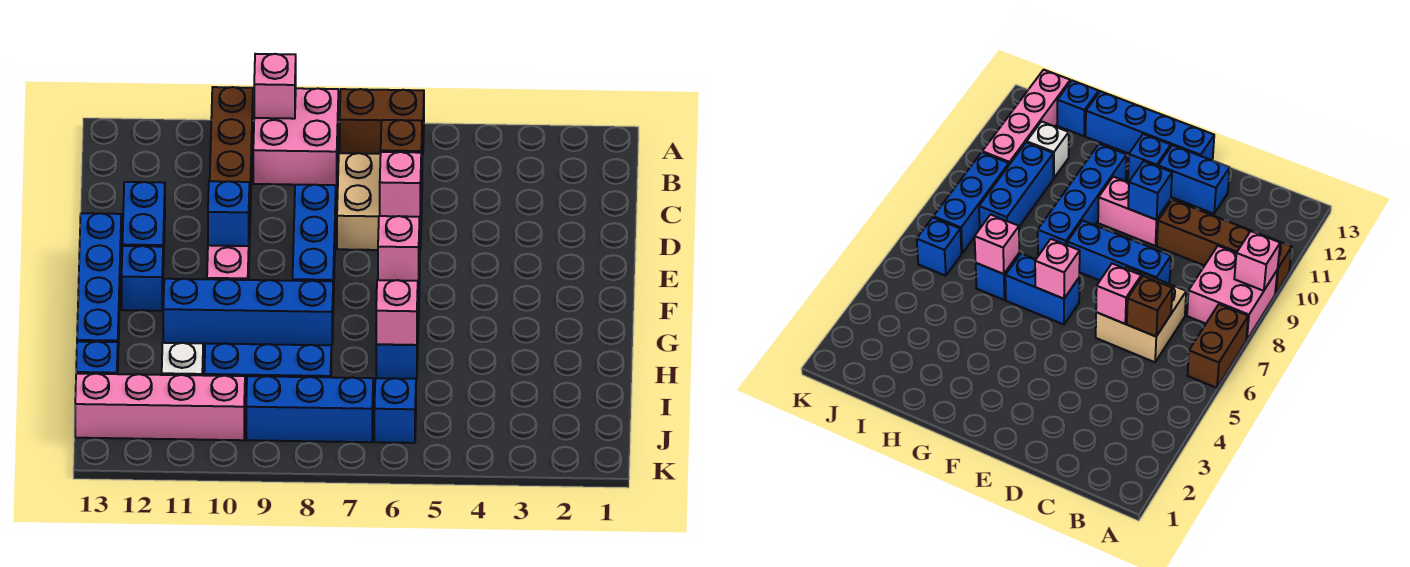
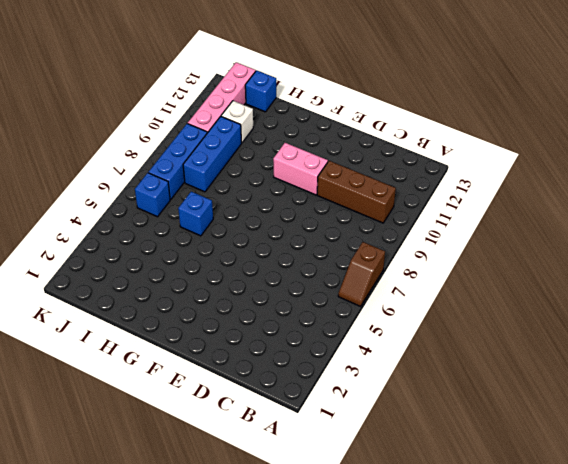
brown slope A6:A7 level 1 top 7 -> brown brick A6:A7 level 1
brown brick B10:D10 level 1 -> brown brick A10:D10 level 1
none -> pink brick A8:B9 level 1
none -> tan brick C6:D7 level 1
none -> blue brick D8:F8 level 1

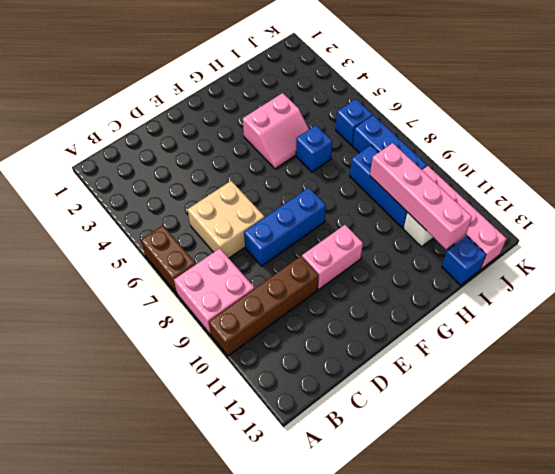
pink slope G4:H5 level 1 top 4 -> none
pink brick I9:I12 level 2 -> none
none -> blue brick D12:E12 level 1
none -> blue brick E13:H13 level 1
none -> blue brick F6:G6 level 1

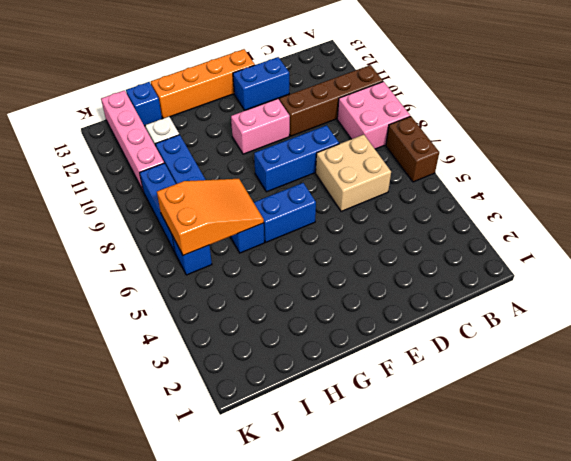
orange brick E13:H13 level 1 -> blue brick E13:H13 level 1
orange slope H6:J7 level 2 top J -> pink brick H6 level 2
none -> blue brick F12 level 1
none -> blue brick G8:G11 level 1
none -> pink brick A9 level 2

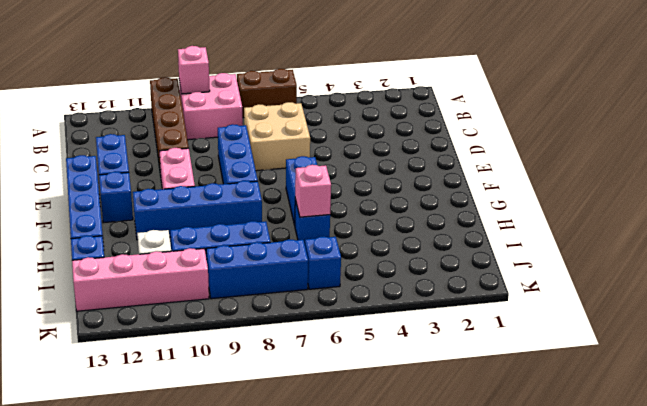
none -> brown brick C6 level 2
none -> pink brick D6 level 2
none -> blue brick E10 level 2

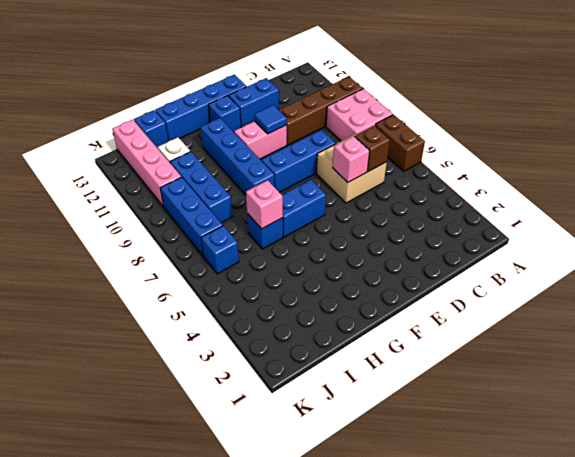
blue tile E10 level 2 -> blue brick E10 level 2
none -> pink brick A9 level 2
none -> pink brick F6 level 2

